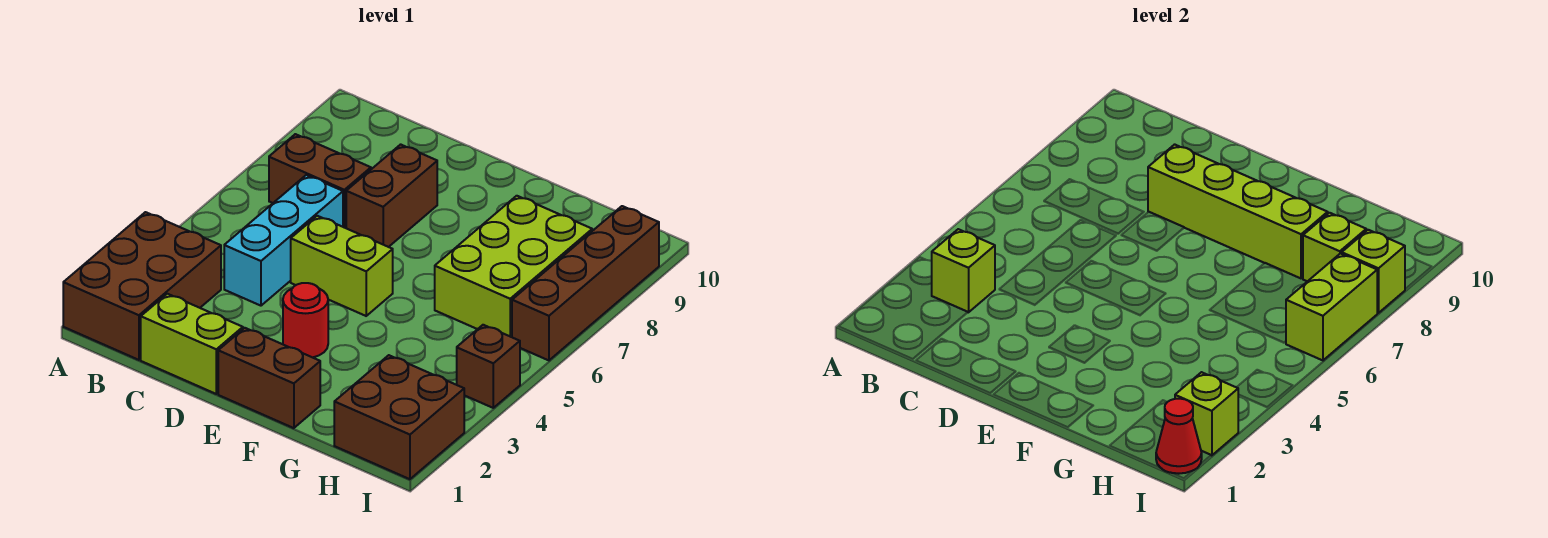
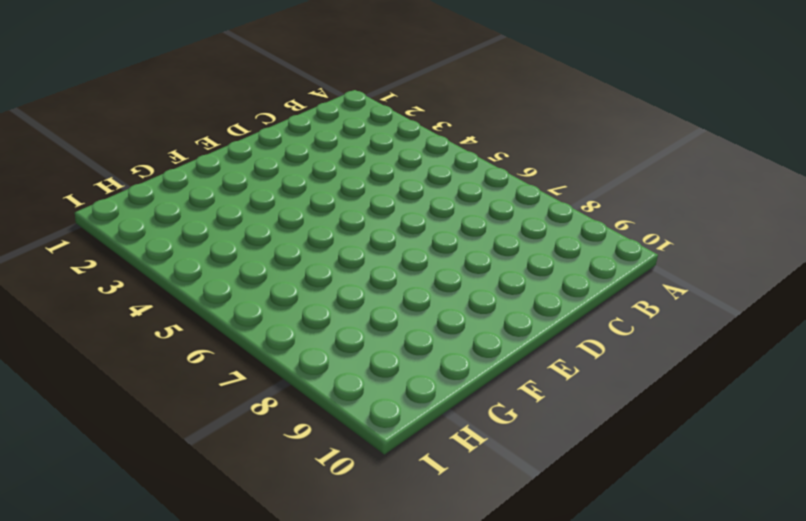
none -> brown brick A1:B3 level 1
none -> brown brick B7:C7 level 1
none -> lime brick C1:D1 level 1

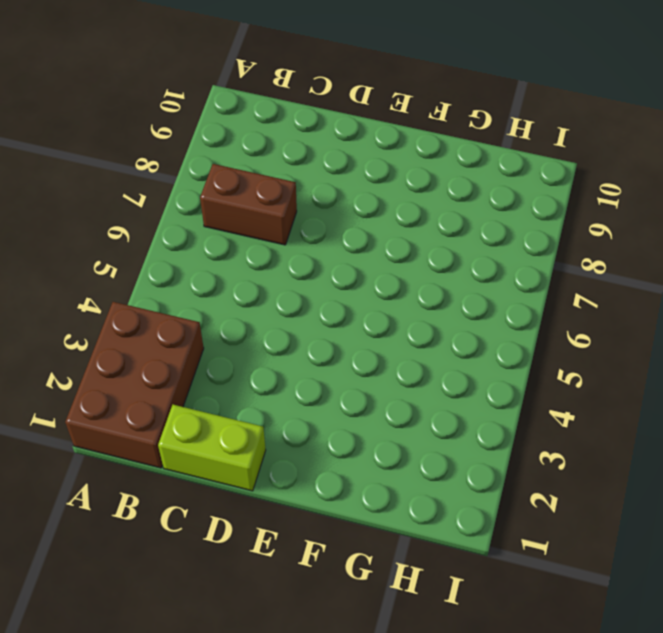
none -> cyan brick C4:C6 level 1
none -> lime brick D5:E5 level 1
none -> brown brick D7:D8 level 1

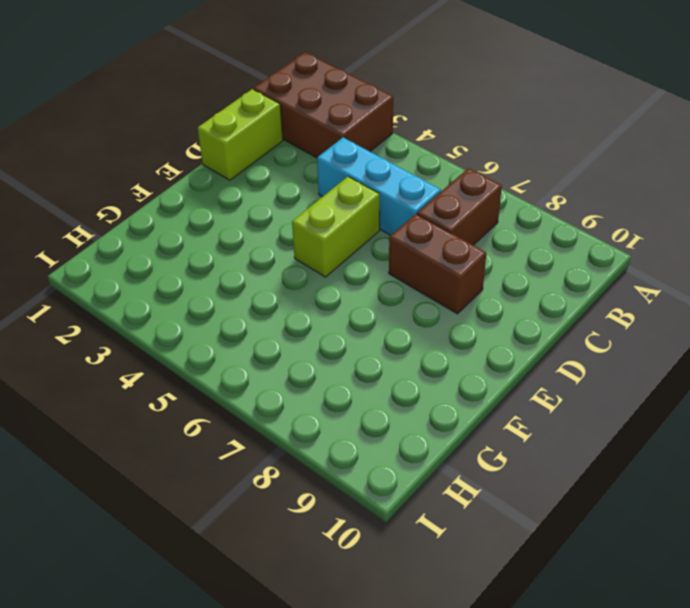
none -> brown brick E1:F1 level 1
none -> red round brick E3 level 1
none -> lime brick G6:H8 level 1

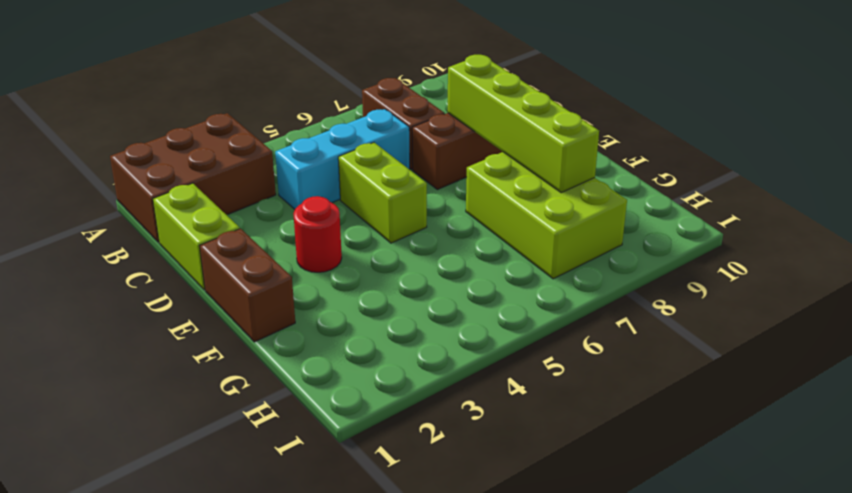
lime brick F7:H8 level 1 -> lime brick G6:H8 level 1
none -> brown brick H1:I2 level 1
none -> brown brick I4 level 1
none -> brown brick I6:I9 level 1

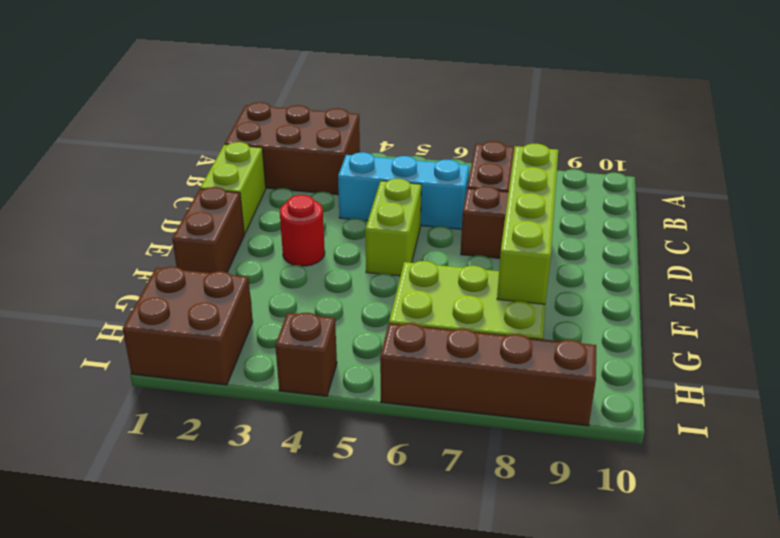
none -> lime brick B3 level 2
none -> lime brick H8 level 2
none -> red cone I1 level 2

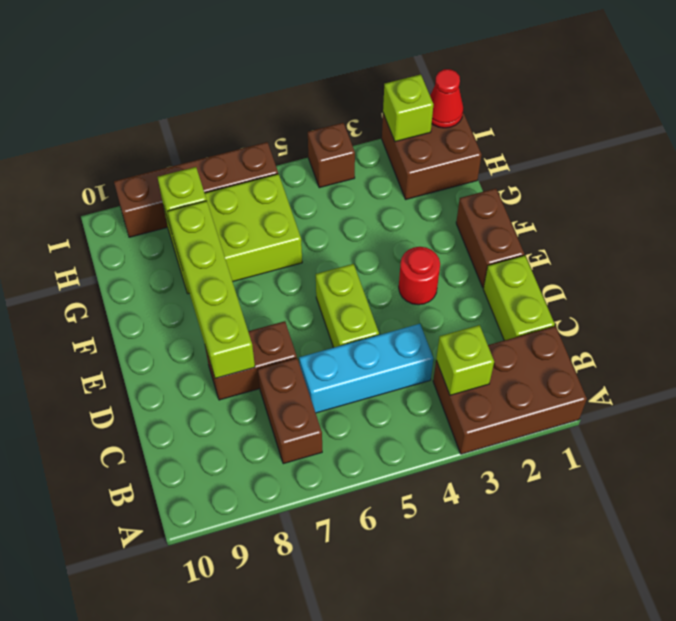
none -> lime brick I6:I7 level 2
none -> lime brick I8 level 2

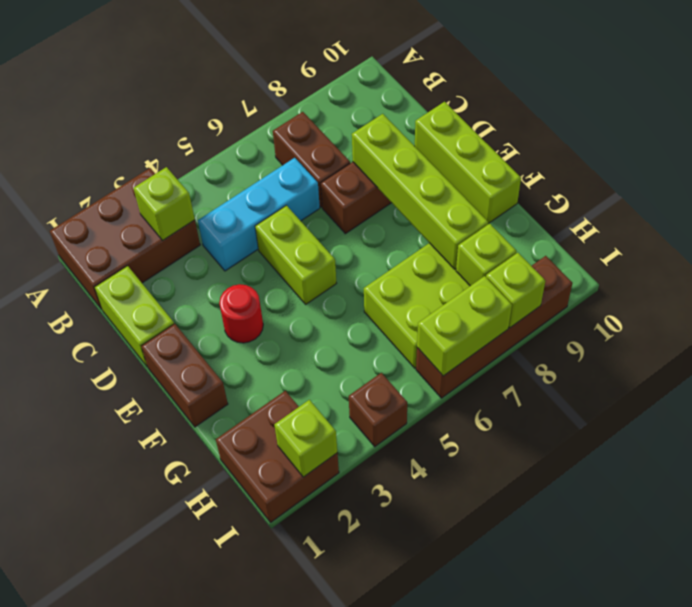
lime brick D10:F10 level 1 -> none
none -> red cone I1 level 2

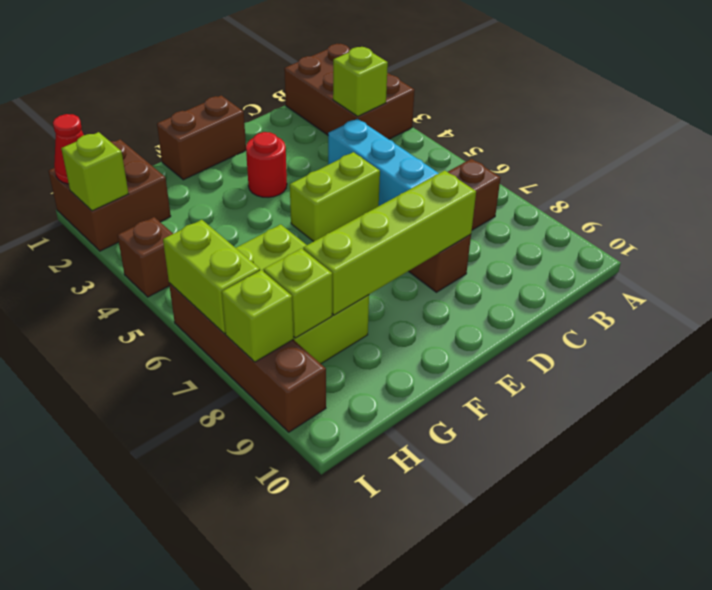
none -> lime brick C1:D1 level 1

